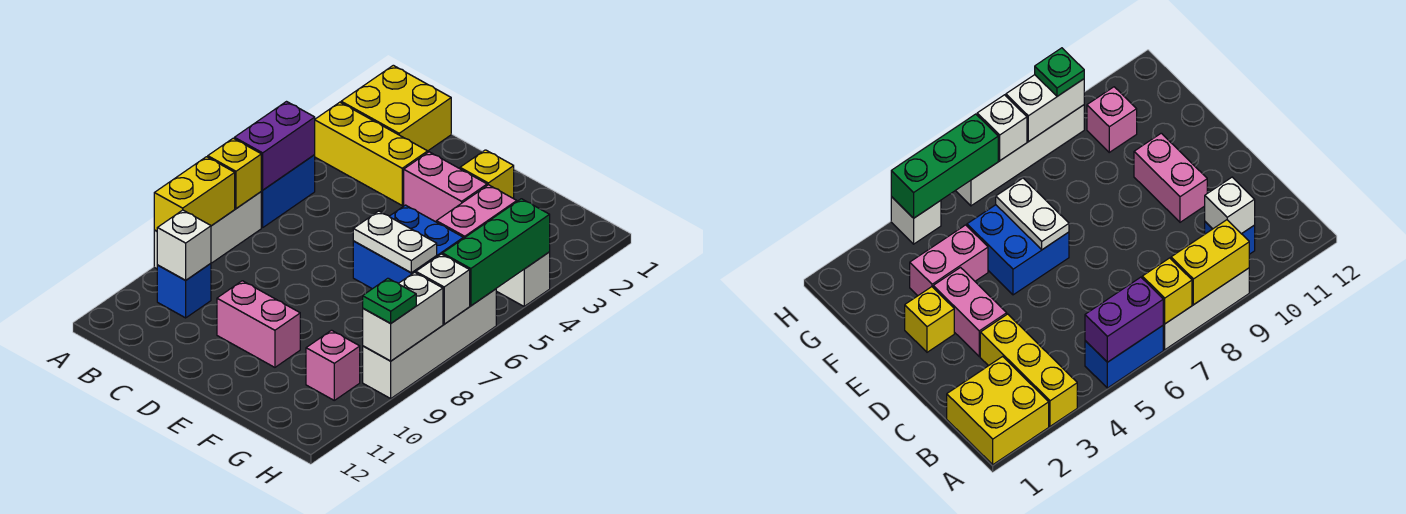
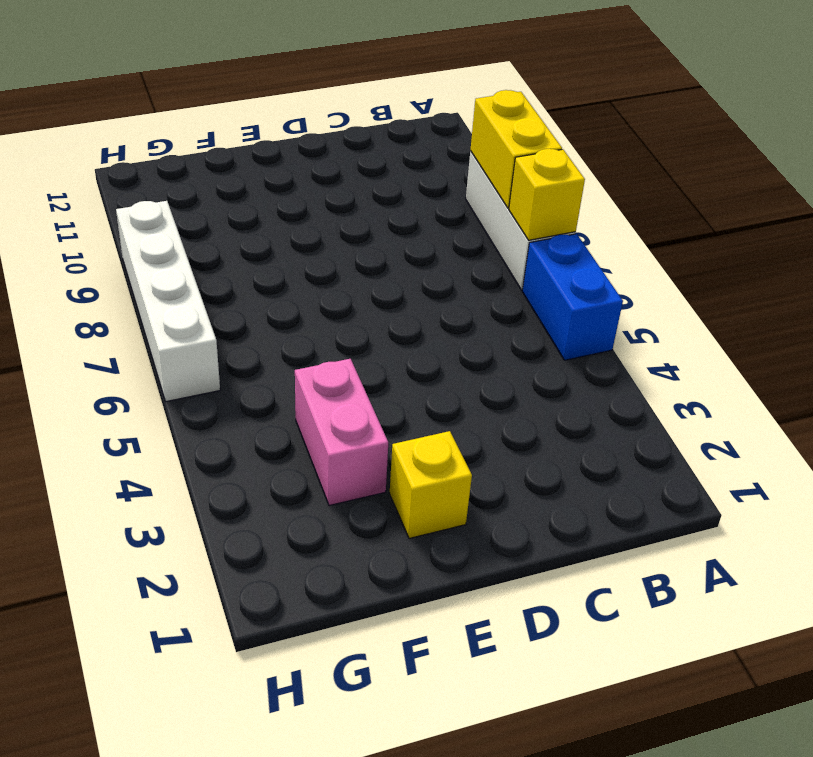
none -> yellow brick A1:B2 level 1
none -> yellow brick A3:C3 level 1
none -> blue brick B10 level 1

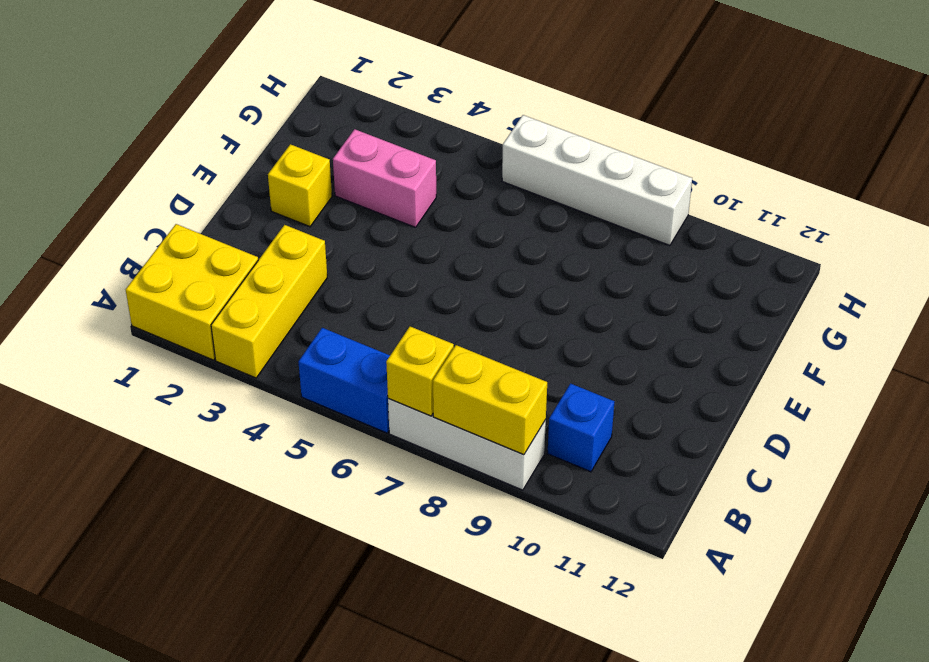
none -> pink brick D3:E3 level 1
none -> pink brick D10:E10 level 1
none -> blue brick E5:F6 level 1

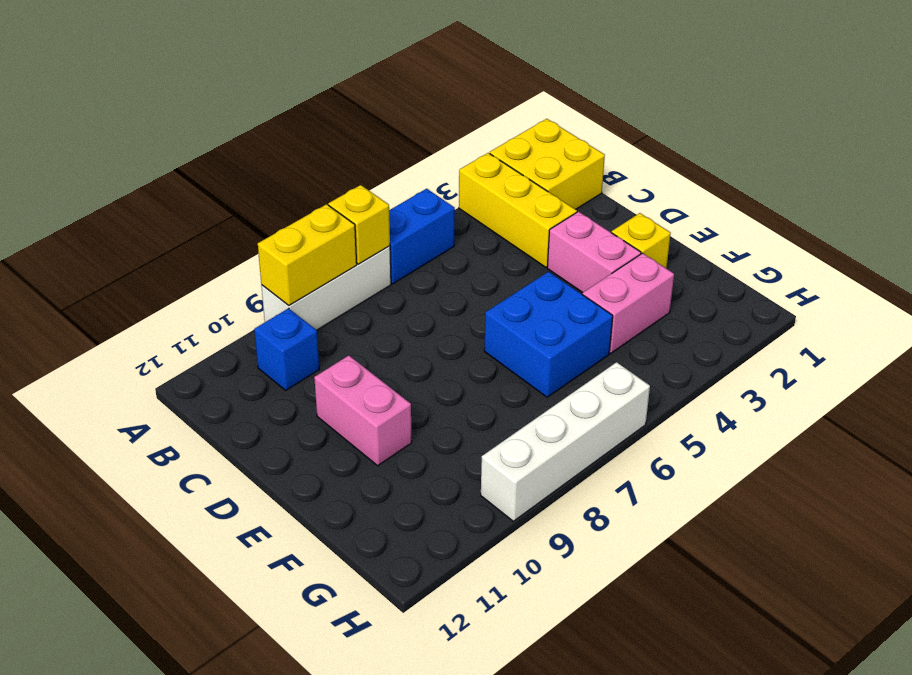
none -> pink brick G10 level 1
none -> white brick H4 level 1
none -> purple brick A5:A6 level 2

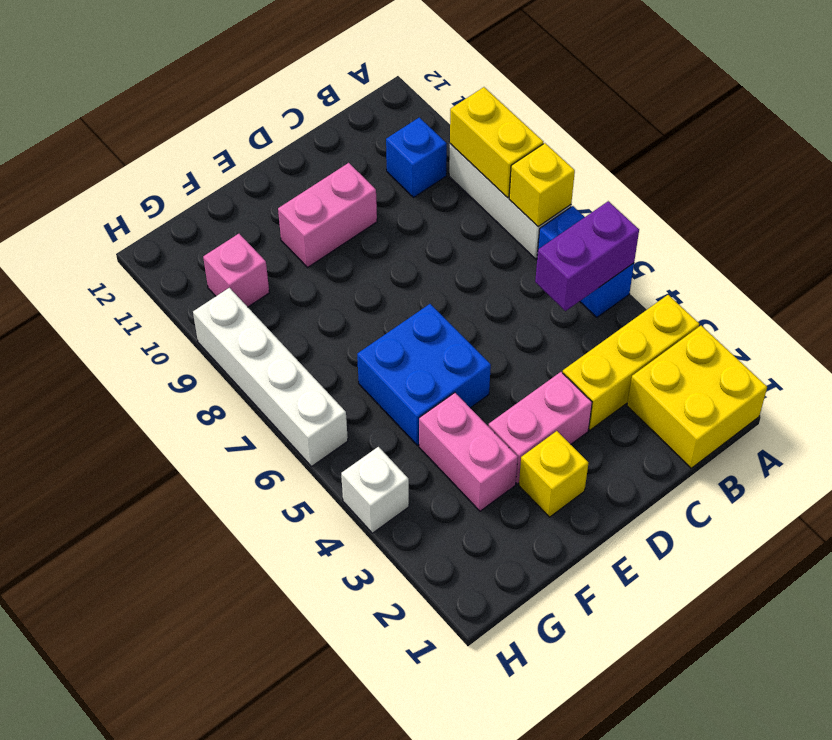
purple brick A5:B5 level 2 -> purple brick A5:A6 level 2
none -> white brick B10 level 2
none -> white plate E6:F6 level 2
none -> green brick H4:H6 level 2

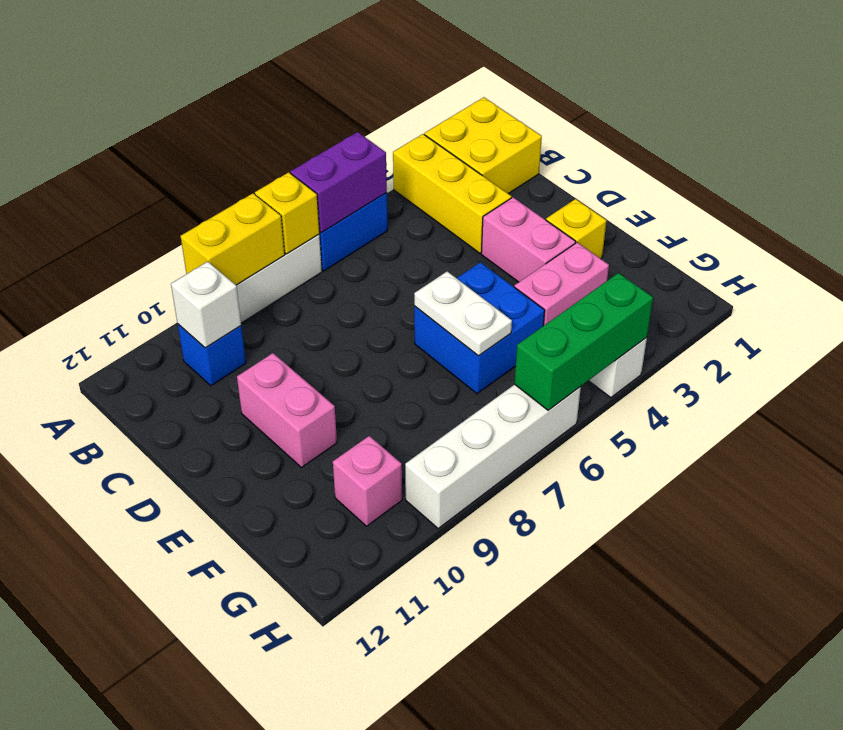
none -> white brick H7 level 2
none -> white brick H8:H9 level 2
none -> green plate H9 level 3

